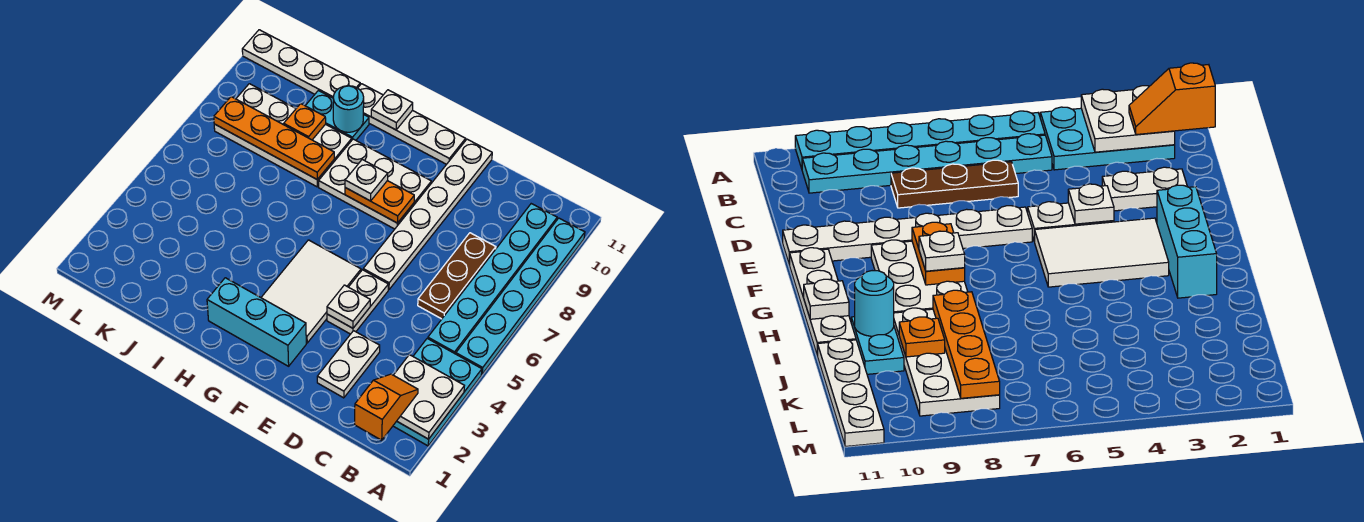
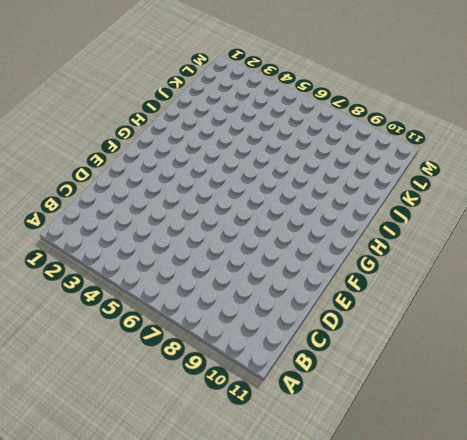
none -> cyan plate A2:B4 level 1
none -> cyan plate A5:A10 level 1
none -> cyan plate B5:B10 level 1

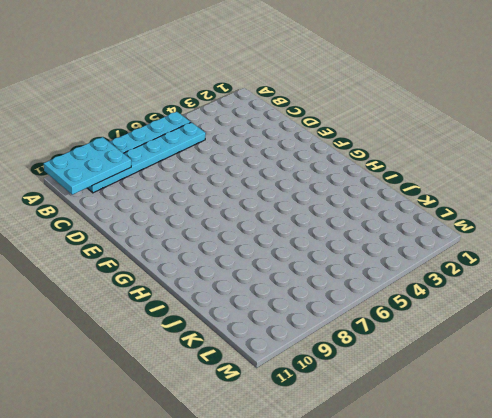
cyan plate A9:B11 level 2 -> cyan plate A2:B4 level 1
none -> brown plate C6:C8 level 1
none -> white plate D2:D3 level 1
none -> white plate E4:E5 level 1

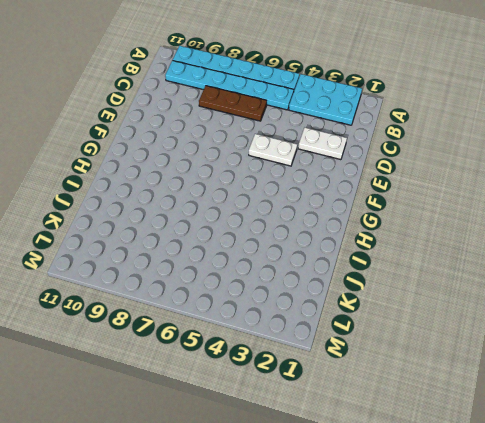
none -> white plate E6:E11 level 1
none -> cyan brick F2:H2 level 1
none -> white tile F3:G5 level 1

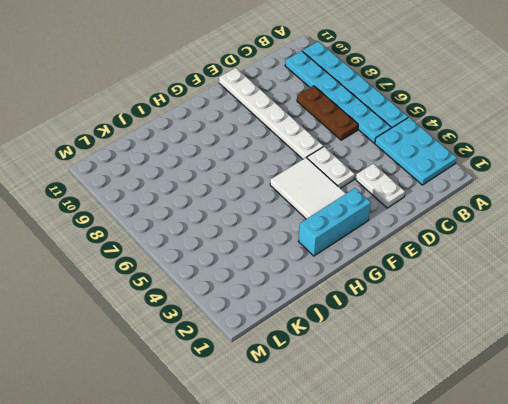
none -> white plate F8:H9 level 1
none -> white plate F11:I11 level 1
none -> white plate I8:L9 level 1

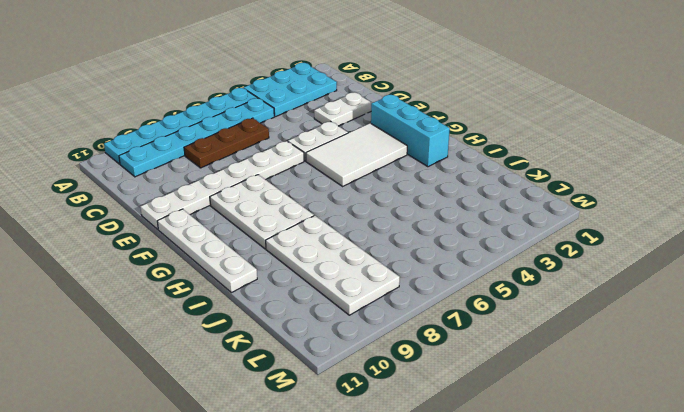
none -> cyan plate I10:J10 level 1
none -> white plate J11:M11 level 1
none -> white plate A2:B3 level 2

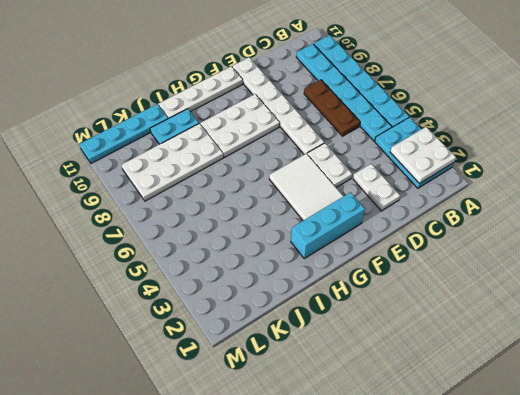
cyan plate J11:M11 level 1 -> white plate J11:M11 level 1
none -> white plate E4 level 2
none -> orange plate F8:G8 level 2
none -> white plate H11 level 2

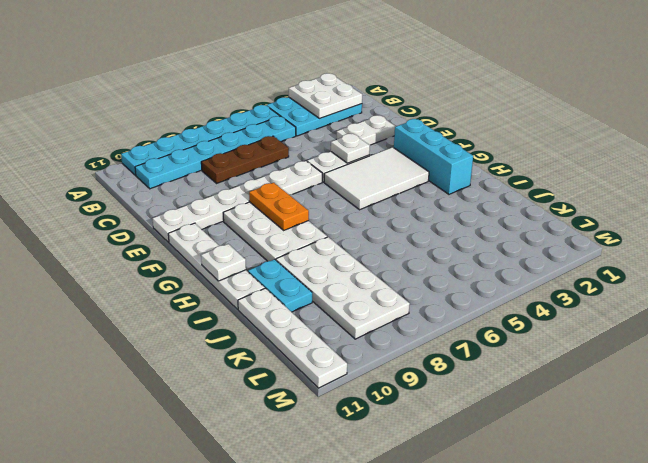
none -> orange plate I8:L8 level 2
none -> cyan round brick I10 level 2
none -> orange plate J9 level 2

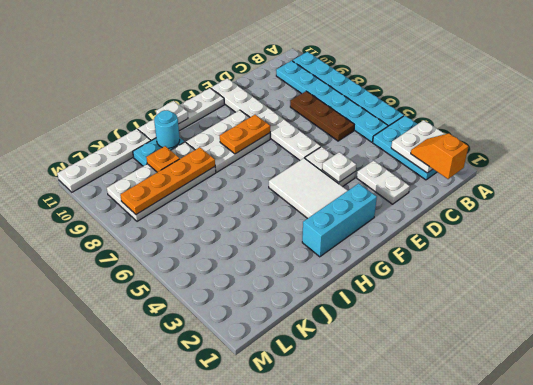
none -> white plate G8 level 3

